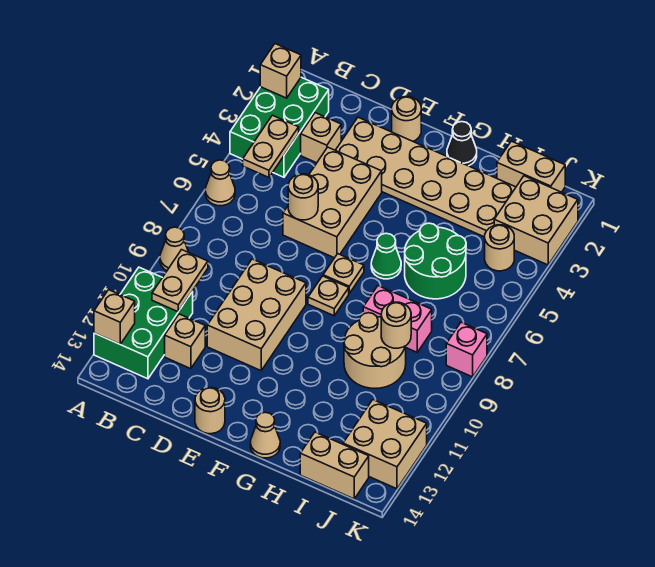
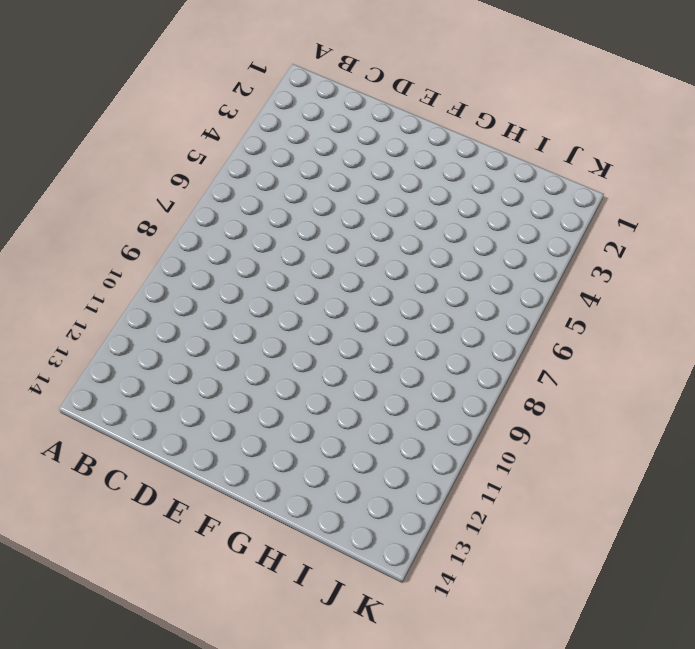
none -> green brick A2:B4 level 1
none -> tan cone A6 level 1
none -> tan cone A9 level 1
none -> green brick A11:B13 level 1

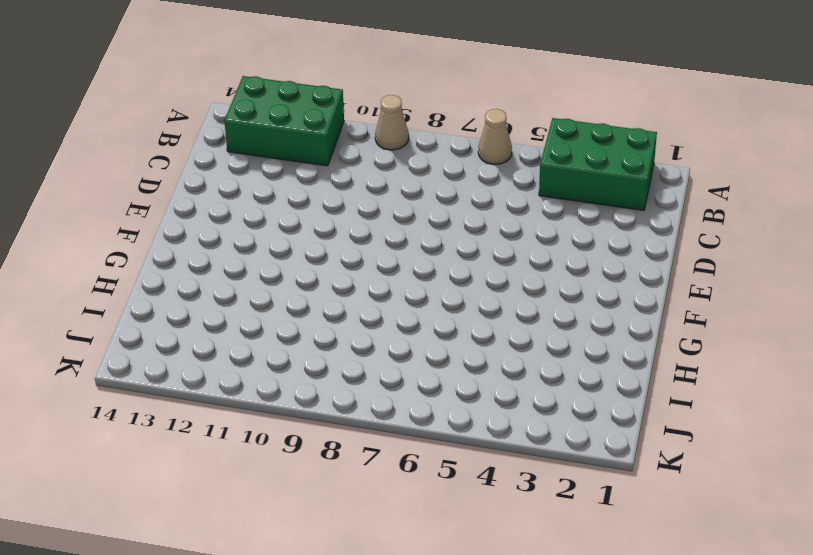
none -> tan brick C3 level 1
none -> tan brick C12 level 1
none -> tan plate D2:I3 level 1
none -> tan brick D4:E6 level 1

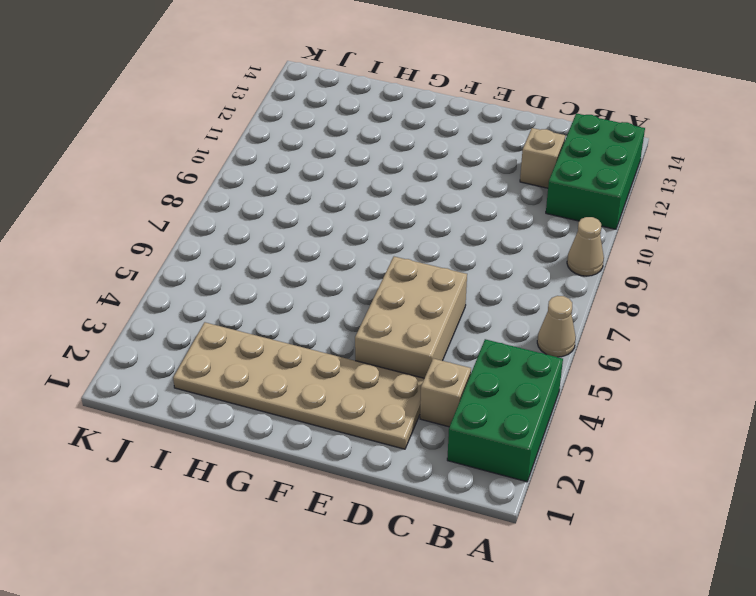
none -> tan brick D9:E11 level 1
none -> tan round brick E1 level 1
none -> tan round brick E14 level 1
none -> tan plate F7 level 1

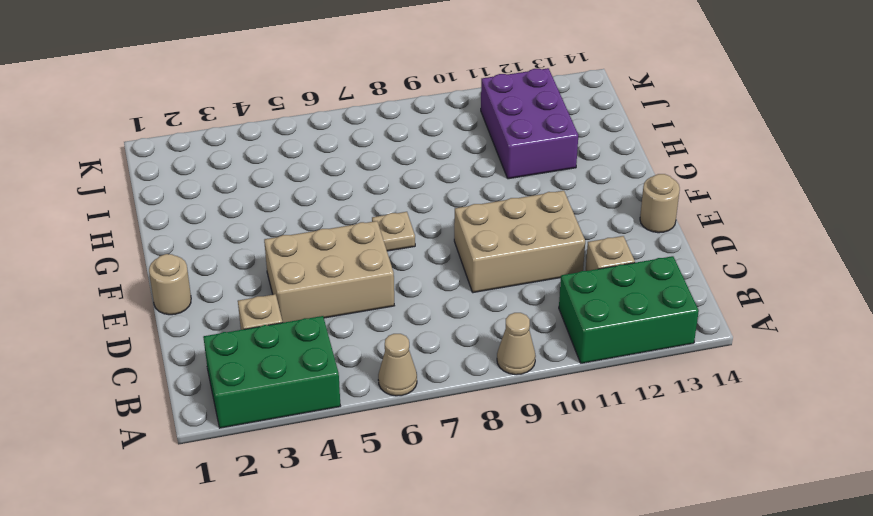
purple brick H11:J12 level 1 -> tan brick J12:K13 level 1
none -> tan plate D2:I3 level 1
none -> tan plate F8 level 1
none -> black cone G1 level 1
none -> green cone G6 level 1

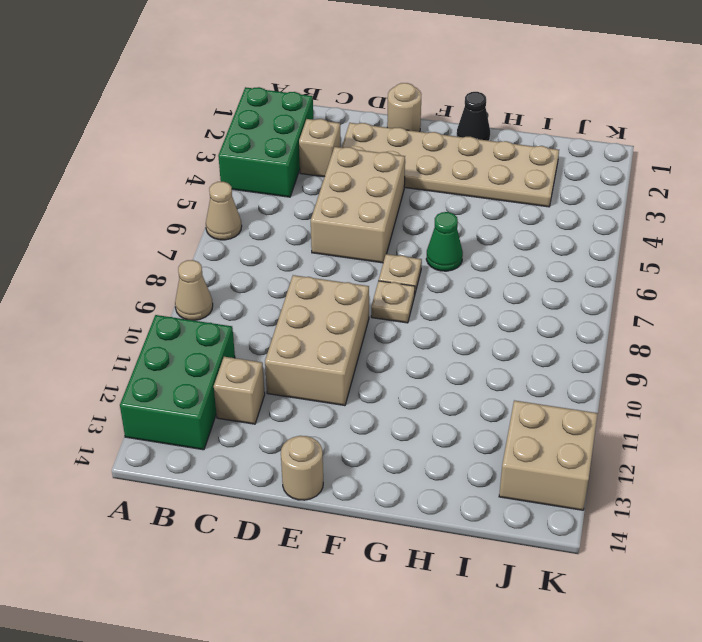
none -> tan cone G14 level 1
none -> green round brick H5:I6 level 1
none -> pink brick H8:I8 level 1
none -> tan round brick H9:I10 level 1

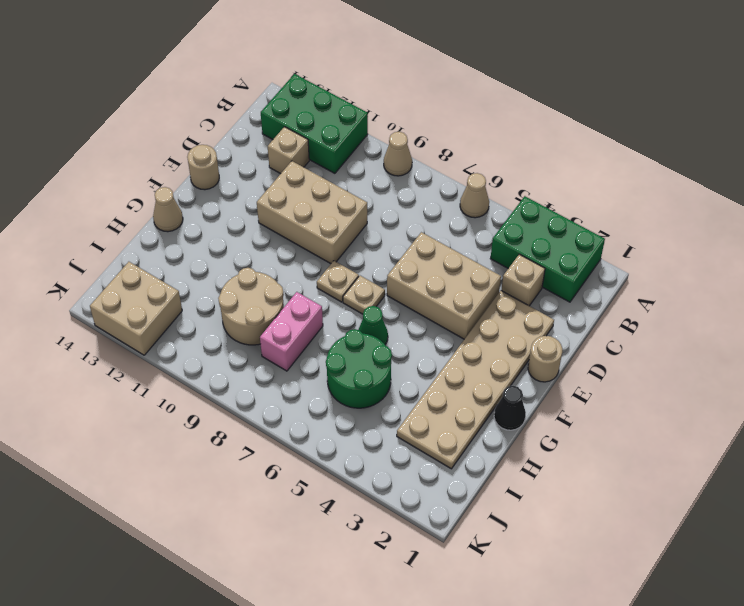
none -> tan brick I1:J1 level 1
none -> tan brick I14:J14 level 1
none -> tan brick J2:K3 level 1
none -> tan round brick J4 level 1

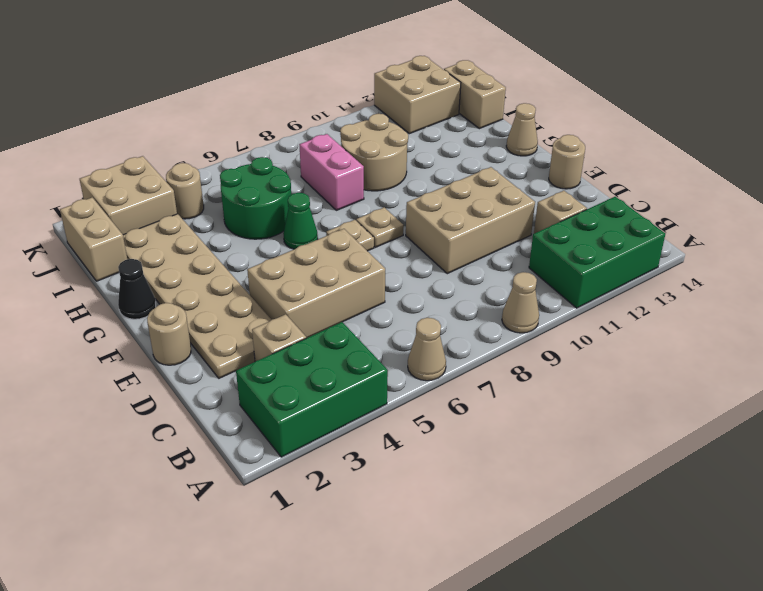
none -> pink brick K8 level 1
none -> tan brick A2 level 2
none -> tan brick A13 level 2
none -> tan plate B4:B5 level 2

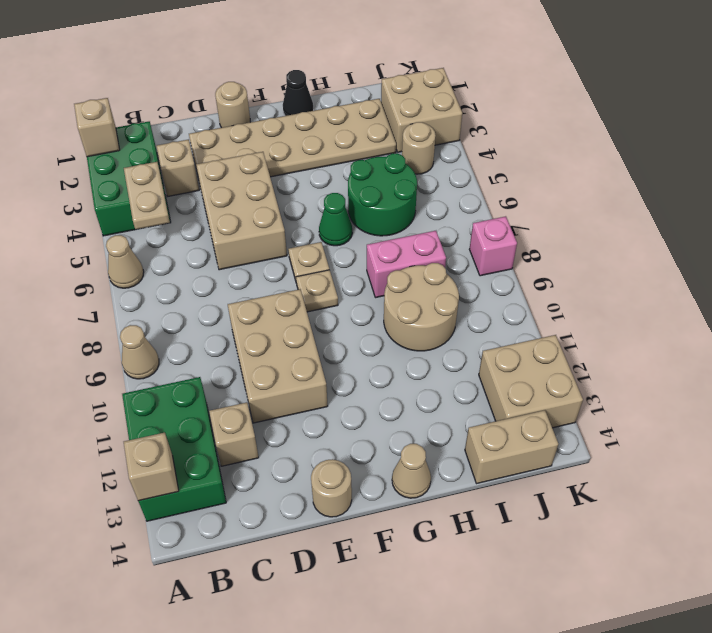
none -> tan brick I1:J1 level 1
none -> tan plate B10:B11 level 2
none -> tan round brick D6 level 2
none -> tan round brick I9 level 2

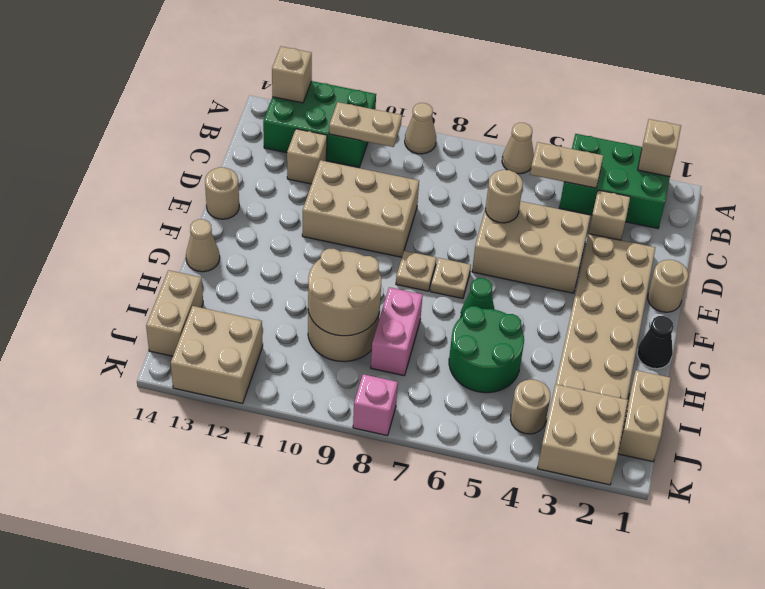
tan round brick H9:I10 level 2 -> tan round brick I9 level 2

